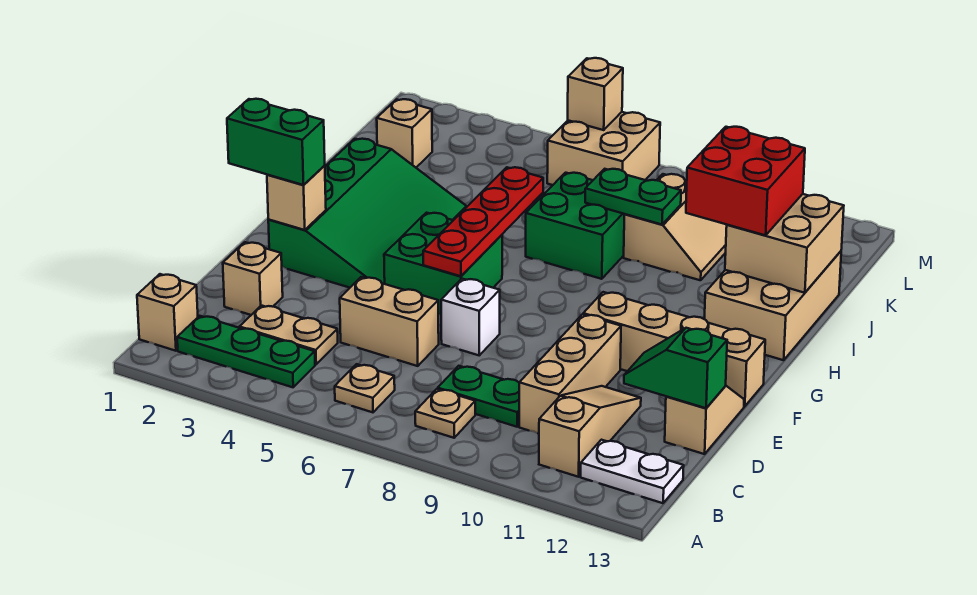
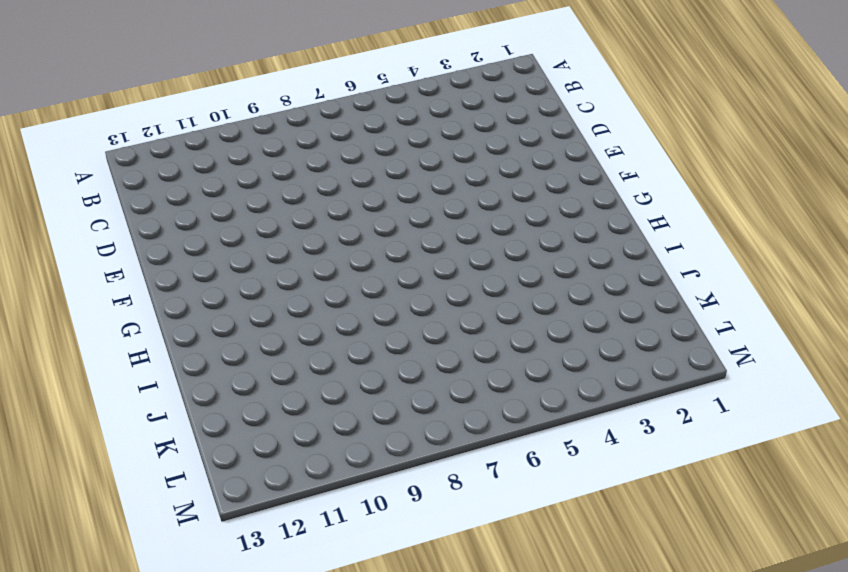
none -> tan brick B1 level 1
none -> green plate B2:B4 level 1
none -> tan plate B6 level 1

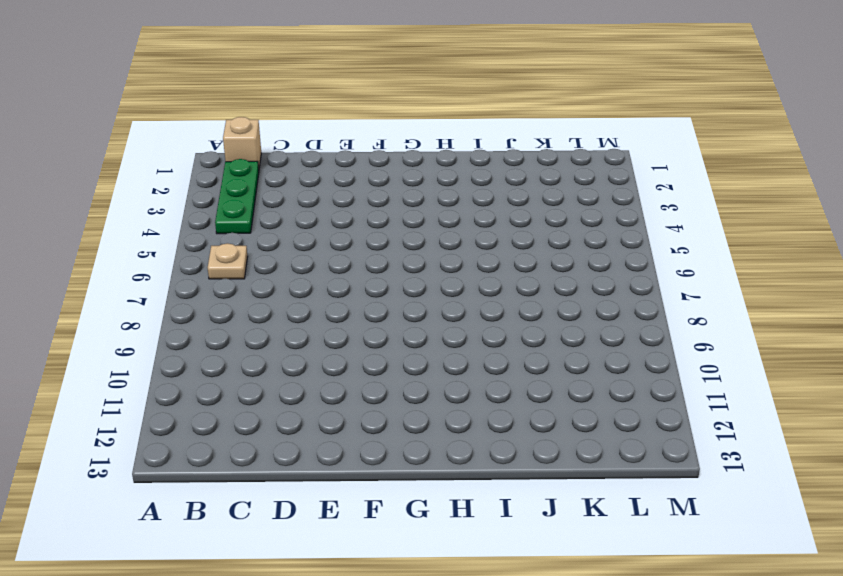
none -> tan plate B8 level 1
none -> tan slope B11:D11 level 1 top B
none -> white plate B12:B13 level 1

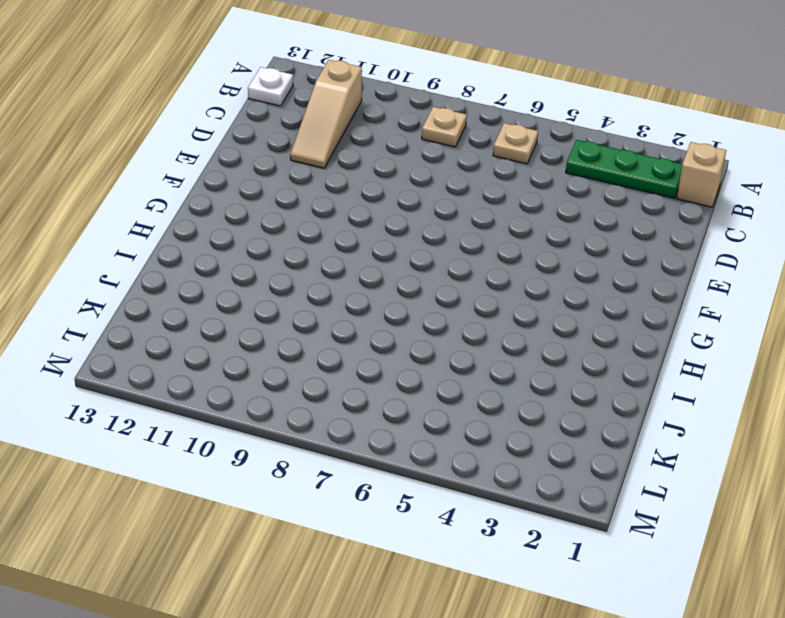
white plate B13 level 1 -> white plate B12:B13 level 1
none -> tan plate C3:C4 level 1
none -> green plate C8:C9 level 1
none -> tan brick C10:E10 level 1

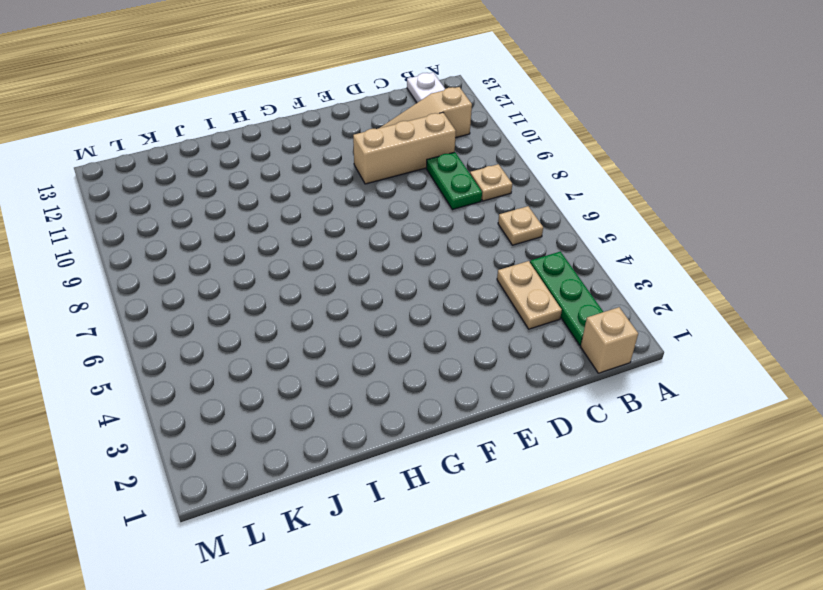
none -> tan brick D2 level 1
none -> tan brick D5:D6 level 1
none -> tan slope D13:E13 level 1 top D

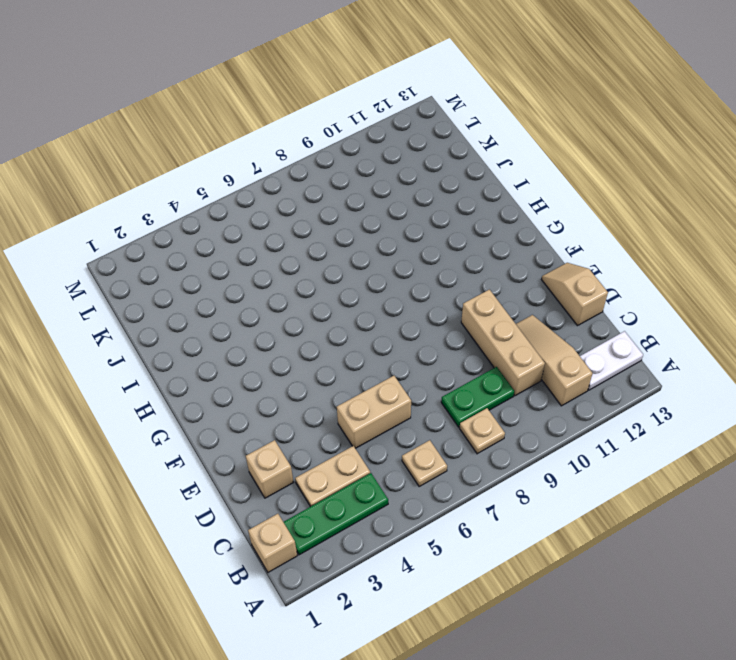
none -> white brick E7 level 1
none -> green slope F2:I4 level 1 top 2
none -> green brick F5:G6 level 1

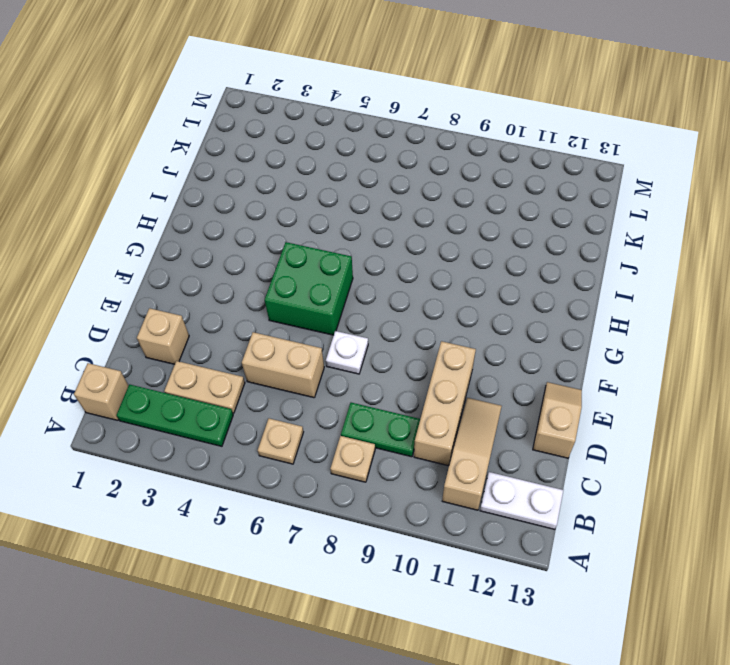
white plate E7 level 1 -> white brick E7 level 1
none -> green slope F2:I4 level 1 top 2
none -> tan brick F10:F13 level 1
none -> tan brick H12:J13 level 1

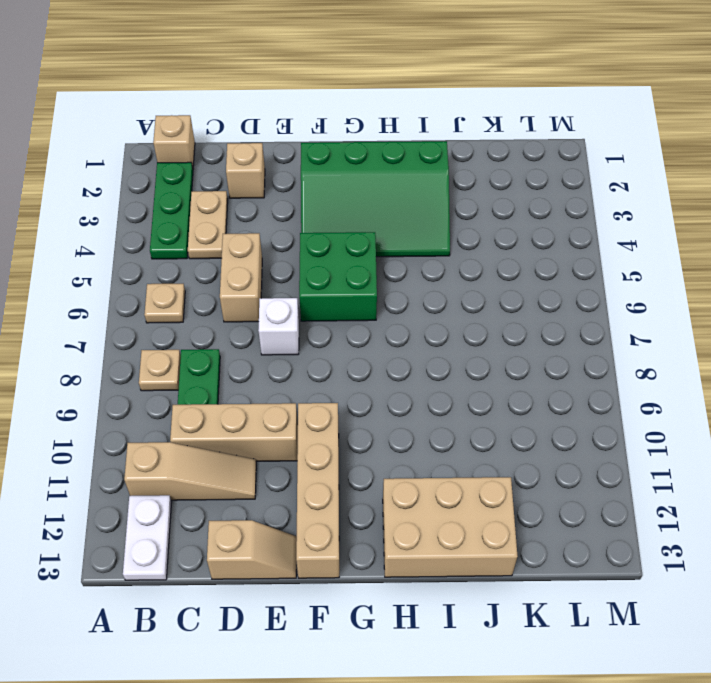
none -> green brick I7:J8 level 1
none -> tan slope J9:K10 level 1 top 9
none -> tan brick K2 level 1

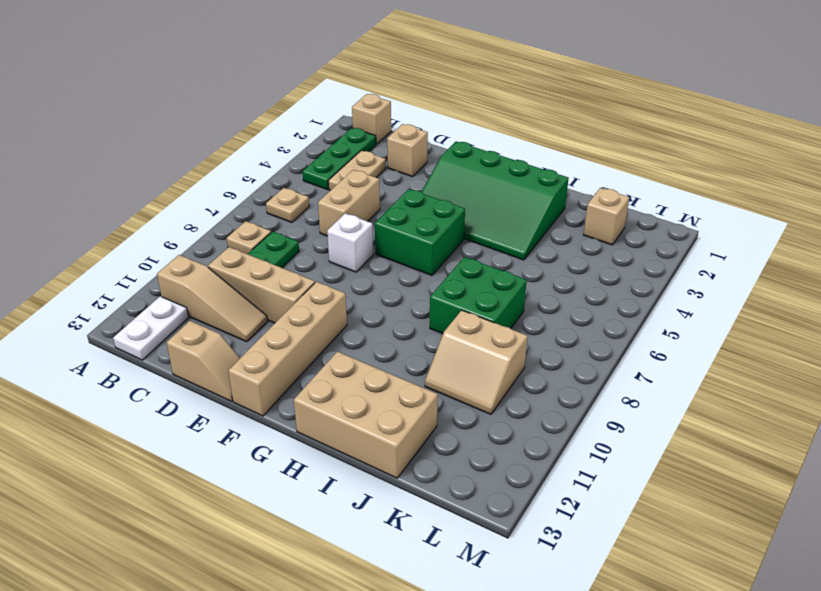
none -> tan brick L6:M7 level 1
none -> green slope D12:D13 level 2 top 13
none -> tan brick F2 level 2

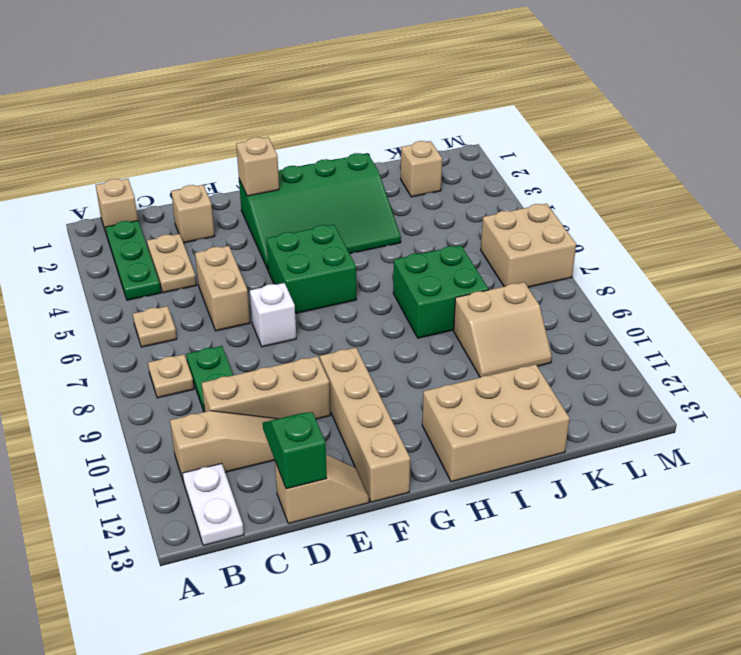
none -> red plate F6:I6 level 2
none -> tan brick I12:J13 level 2
none -> green plate J8:J9 level 2

